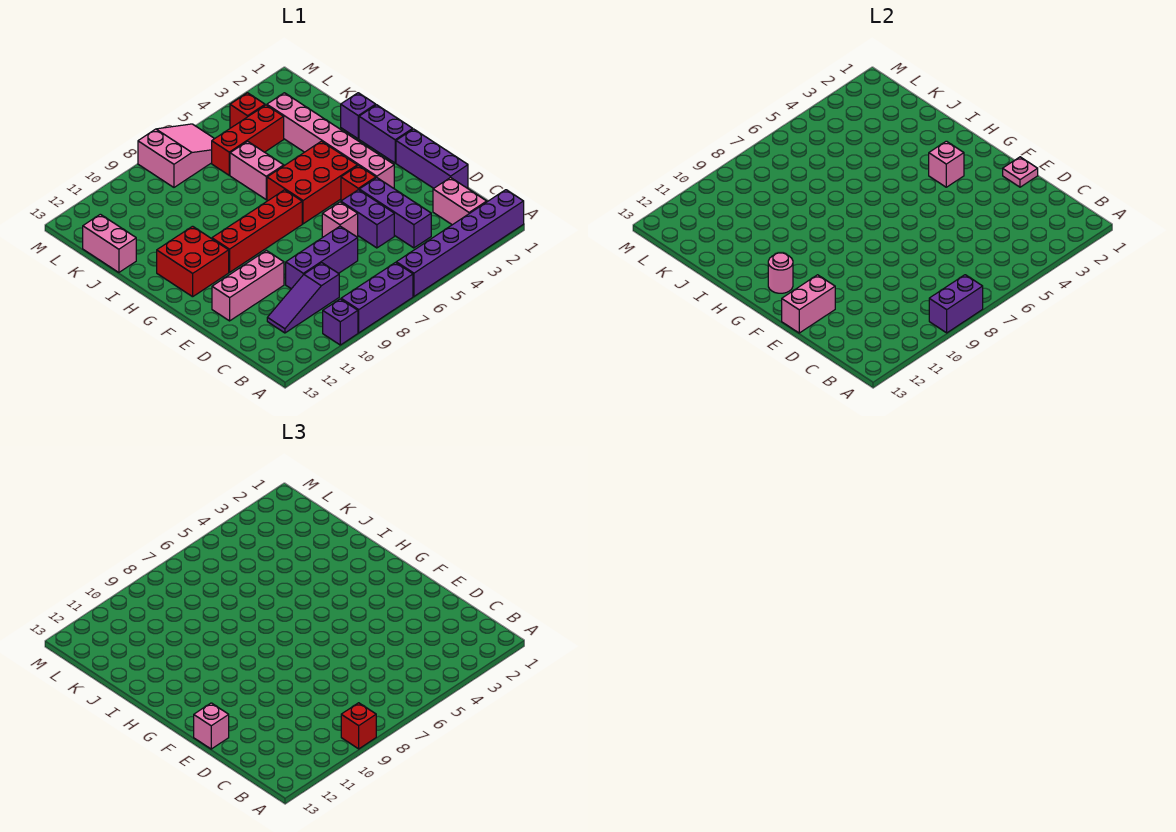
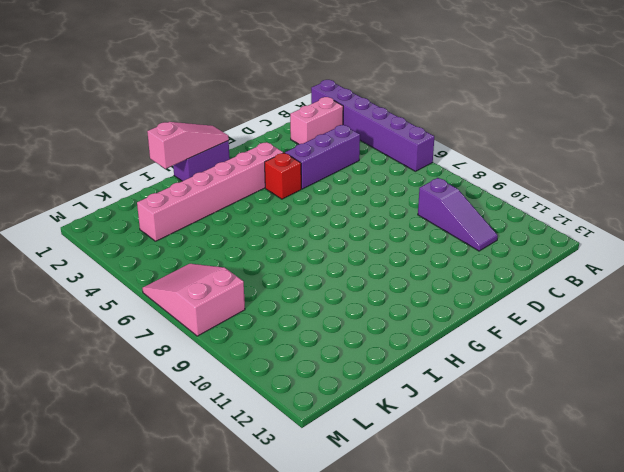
pink slope G1:I1 level 2 top I -> none
none -> purple brick A7:A9 level 1
none -> purple brick A10 level 1
none -> purple brick D1:F1 level 1
none -> purple brick D5:E5 level 1

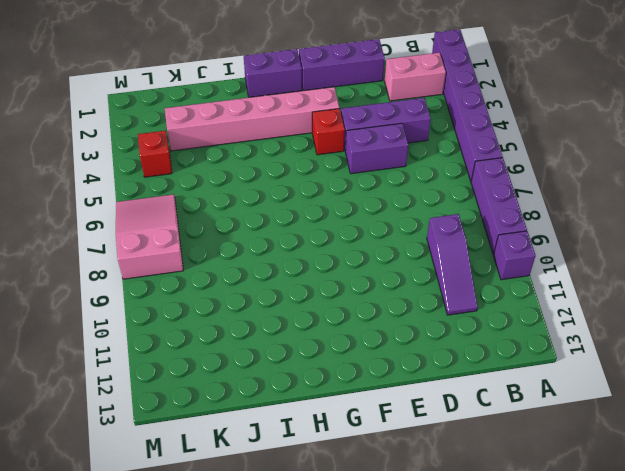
none -> purple brick D7:D9 level 1
none -> pink brick E6 level 1
none -> pink brick E10:E12 level 1
none -> red brick G4:H6 level 1

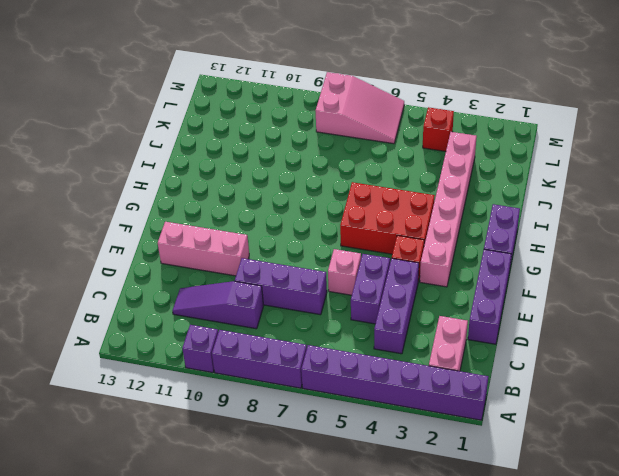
none -> red brick G7:G10 level 1
none -> red brick G11:H12 level 1
none -> purple brick I1 level 1
none -> pink brick I6:J6 level 1

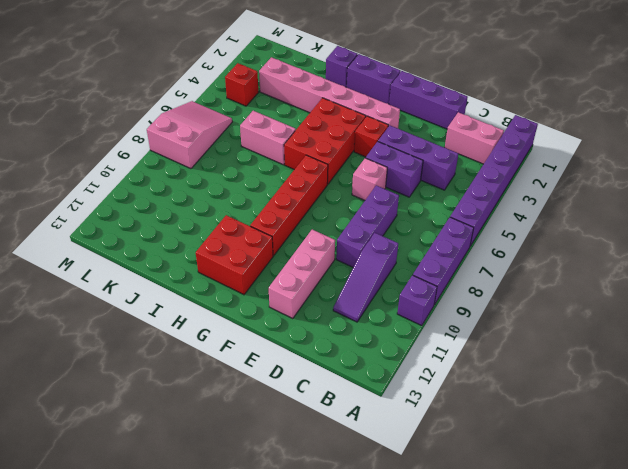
none -> pink brick J13:K13 level 1
none -> red brick K4:K6 level 1
none -> purple brick A8:A9 level 2
none -> pink plate E1 level 2

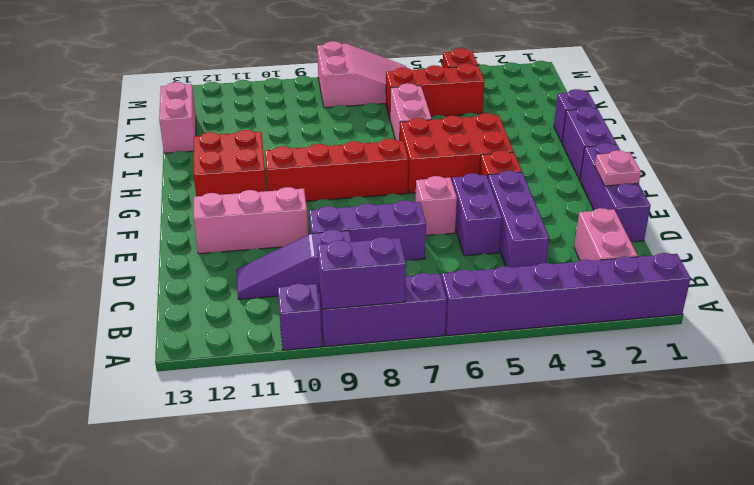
none -> pink brick F3:K3 level 1
none -> pink brick E12:E13 level 2
none -> pink brick G3 level 2
none -> pink round brick G12 level 2

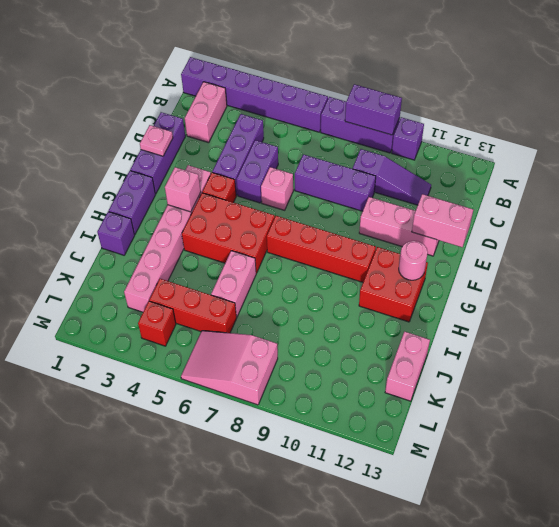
none -> red brick A9 level 3
none -> pink brick E13 level 3

